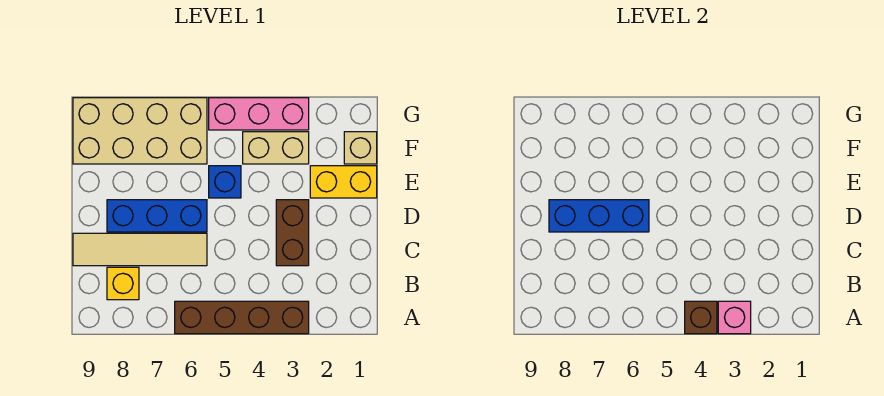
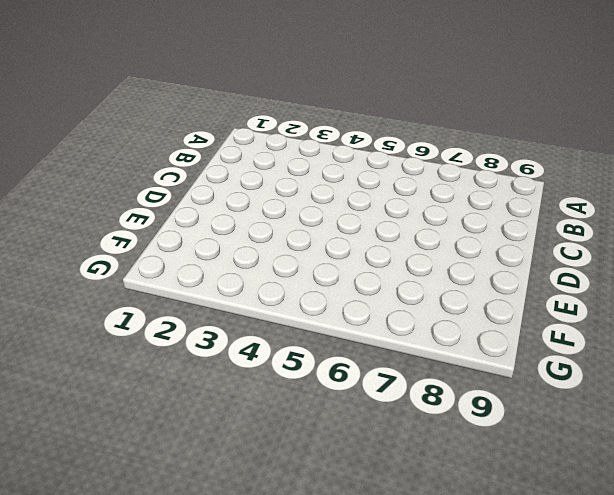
none -> brown brick A3:A6 level 1
none -> yellow brick B8 level 1
none -> brown brick C3:D3 level 1

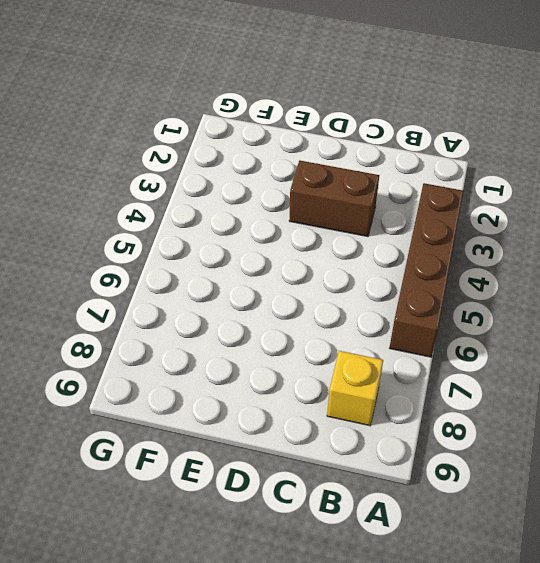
none -> tan tile C6:C9 level 1
none -> blue brick D6:D8 level 1
none -> yellow brick E1:E2 level 1

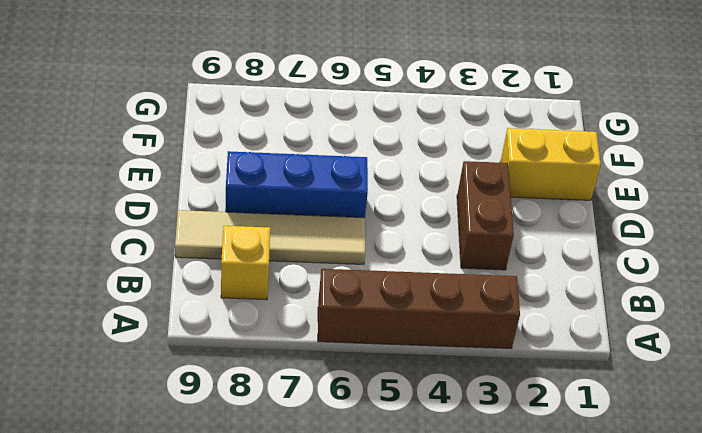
none -> blue brick E5 level 1
none -> tan brick F1 level 1
none -> tan brick F3:F4 level 1

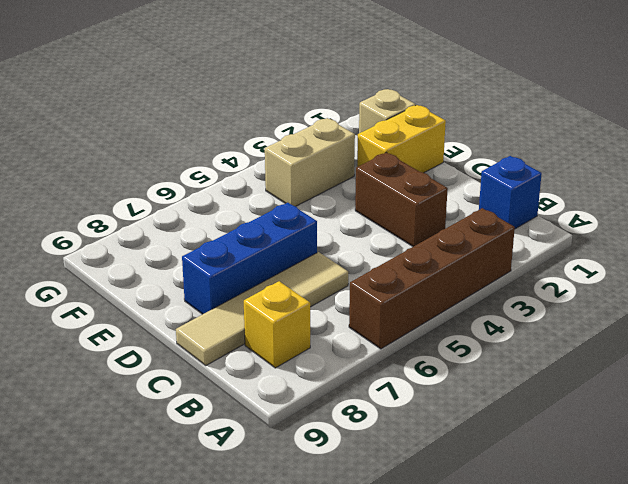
blue brick B1 level 1 -> blue brick E5 level 1
none -> tan brick F6:G9 level 1
none -> pink brick G3:G5 level 1
none -> pink brick A3 level 2

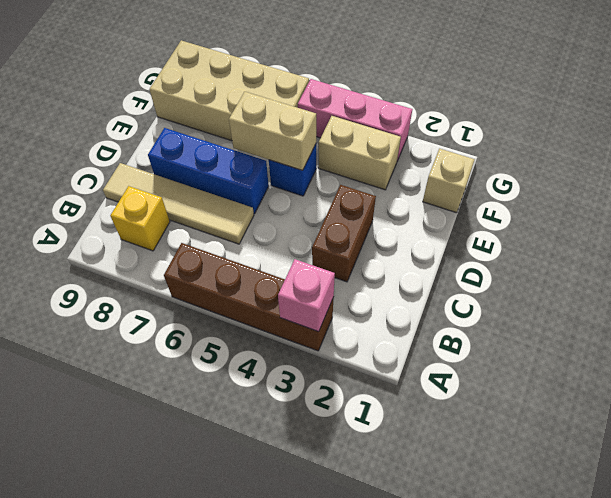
tan brick E5:E6 level 2 -> none
none -> yellow brick E1:E2 level 1
none -> brown brick A4 level 2
none -> blue brick D6:D8 level 2

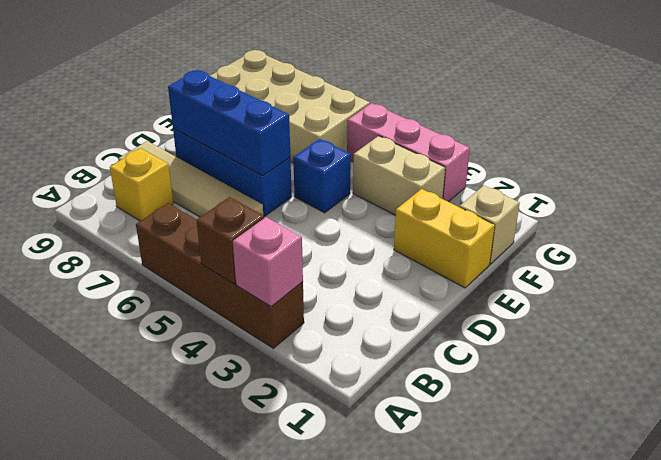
none -> brown brick C3:D3 level 1

